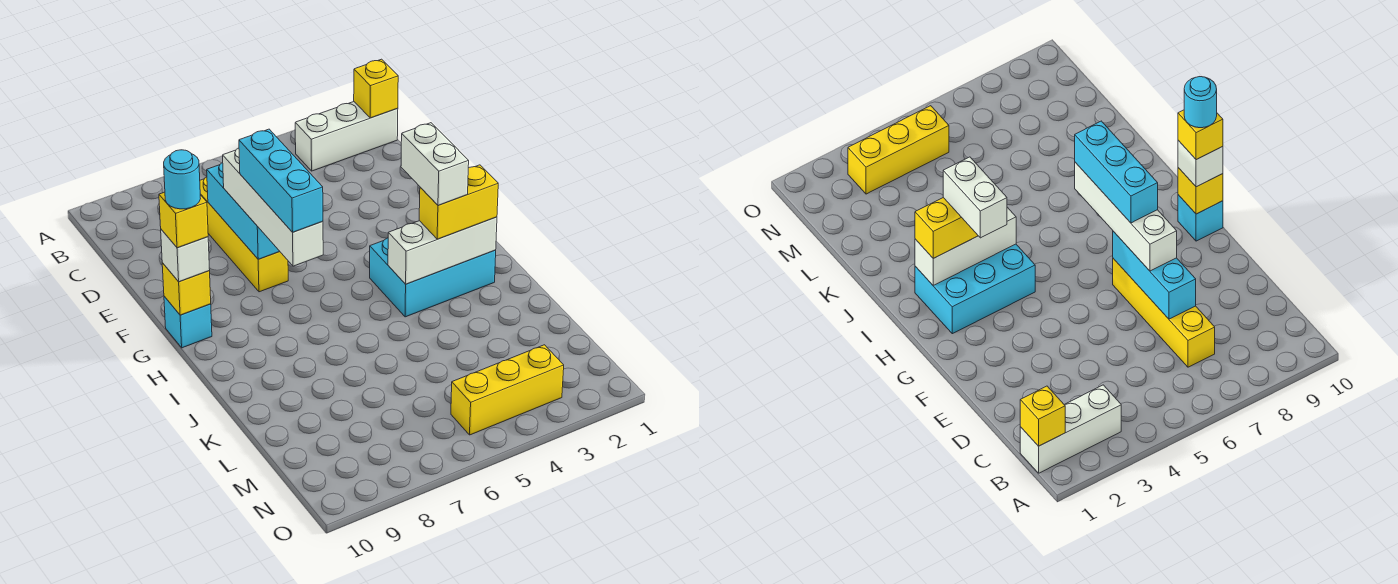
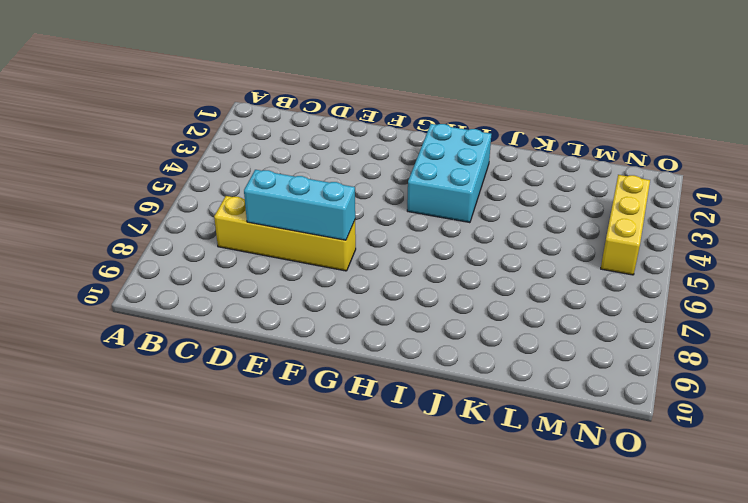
none -> white brick B1:B3 level 1
none -> cyan brick G10 level 1
none -> yellow brick B1 level 2

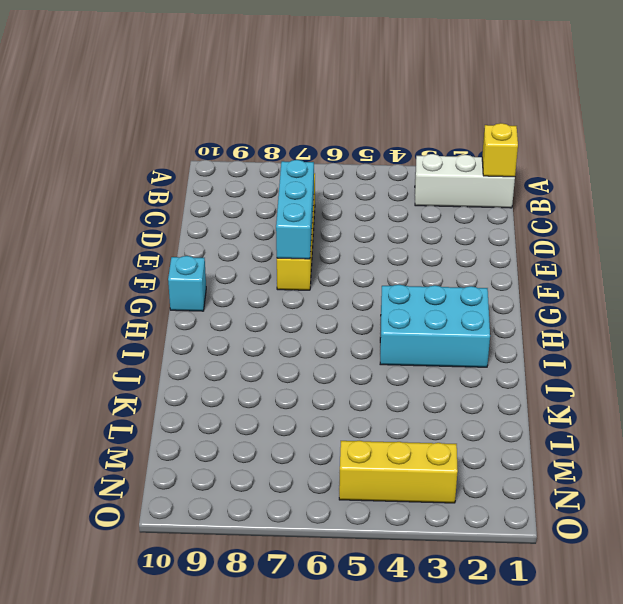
none -> yellow brick G10 level 2
none -> white brick I2:I4 level 2
none -> white brick E7:H7 level 3

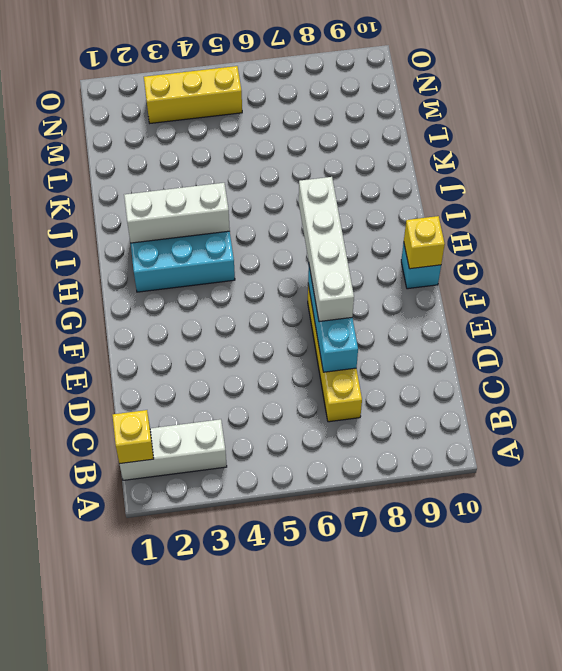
none -> white brick G10 level 3
none -> yellow brick I2:I3 level 3
none -> cyan brick F7:H7 level 4

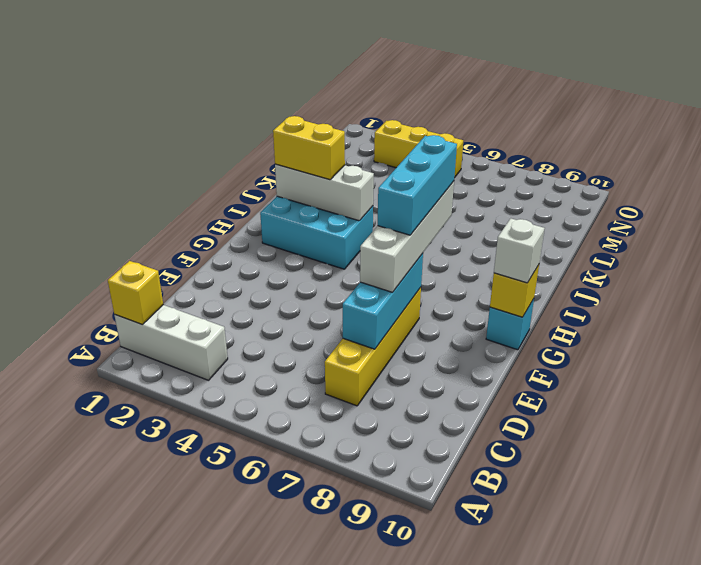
none -> yellow brick G10 level 4
none -> white brick H3:I3 level 4
none -> cyan round brick G10 level 5

